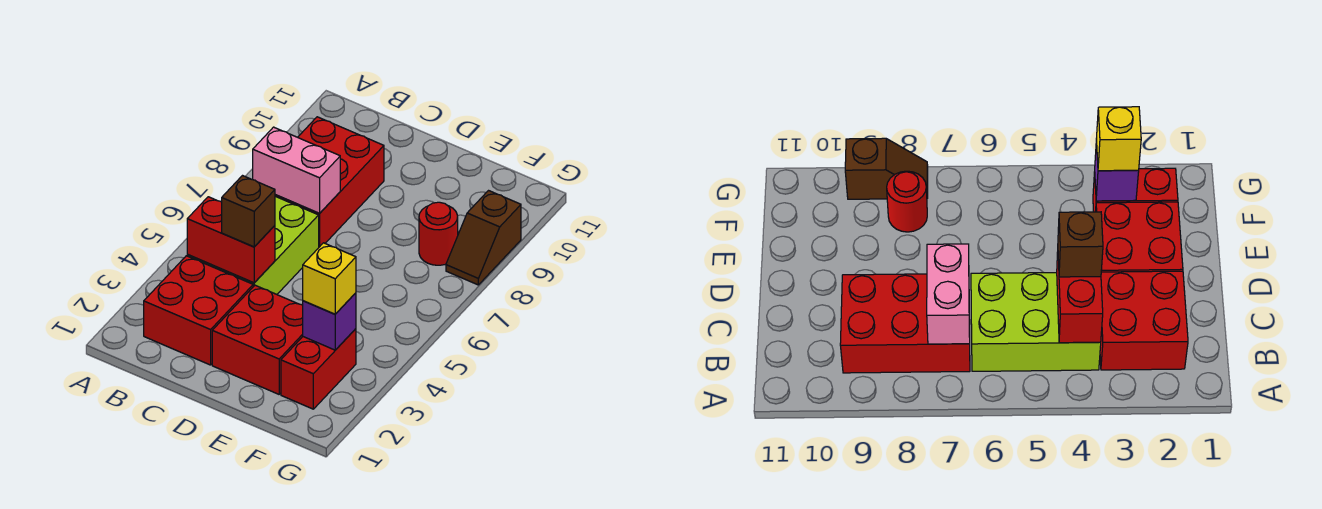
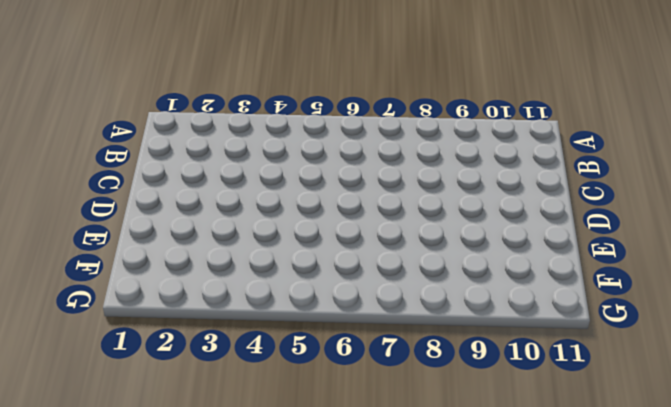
none -> red brick B2:C3 level 1
none -> lime brick B4:C6 level 1
none -> red brick B7:C9 level 1

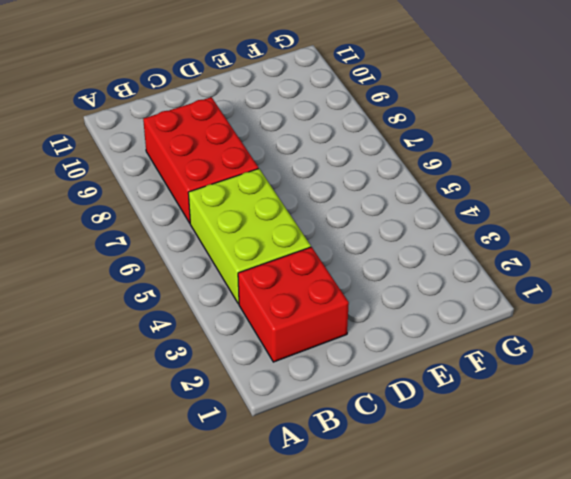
none -> red brick D2:E3 level 1
none -> red brick F2:F3 level 1
none -> red round brick F8 level 1

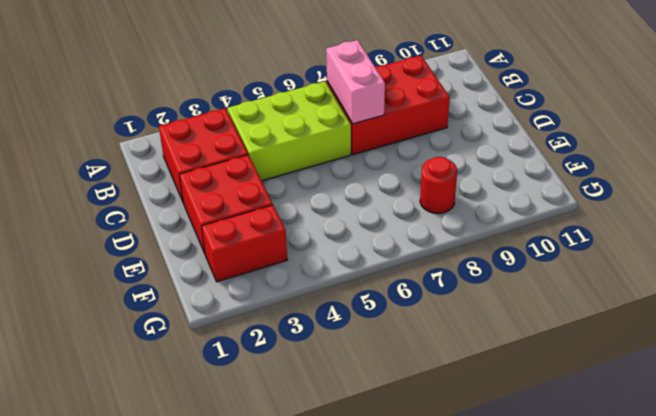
none -> brown slope G8:G9 level 1 top 9
none -> red brick B4:C4 level 2
none -> purple brick F3 level 2

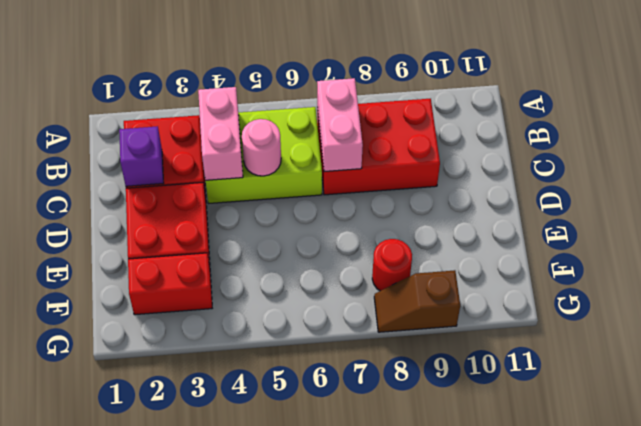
pink brick B4:C4 level 2 -> red brick B4:C4 level 2
purple brick C2 level 2 -> purple brick F3 level 2
pink round brick C5 level 2 -> none
none -> brown brick C4 level 3
none -> yellow brick F3 level 3

